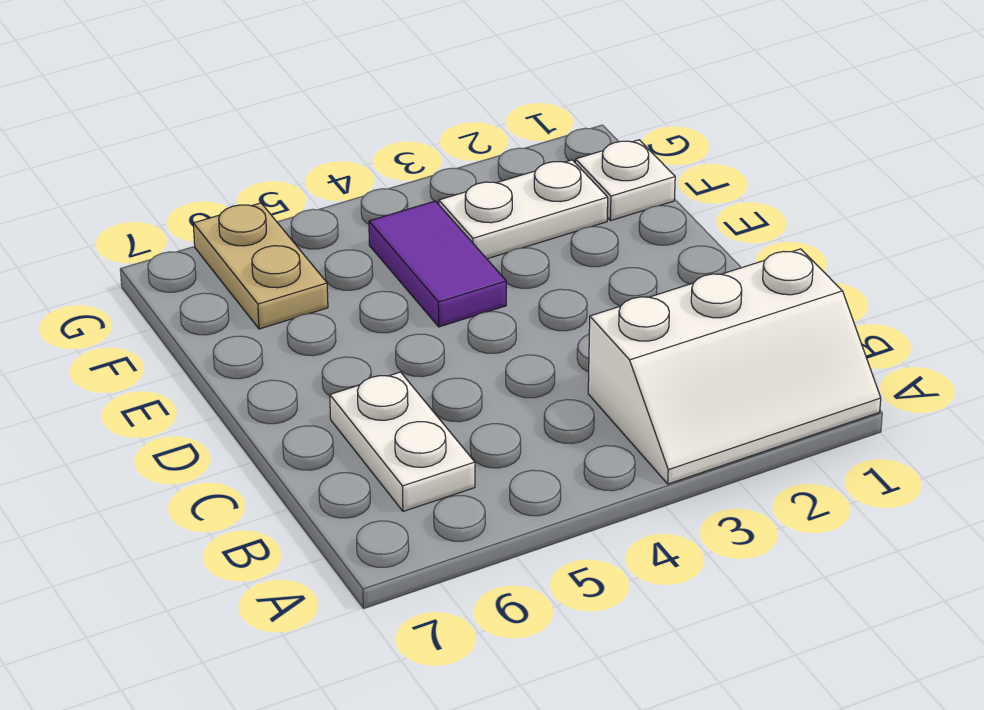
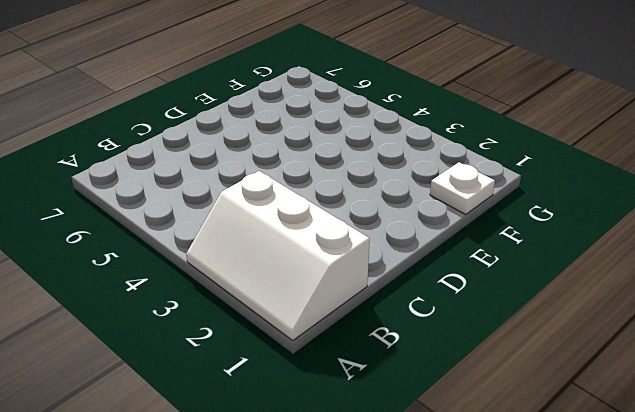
none -> white plate B6:C6 level 1
none -> purple tile E4:F4 level 1

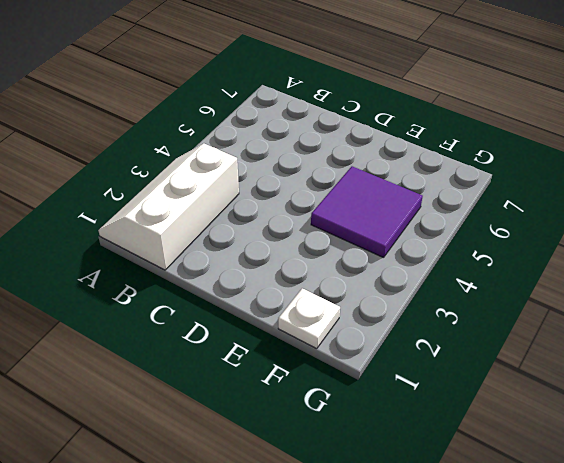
purple tile E4:F5 level 1 -> purple tile E4:F4 level 1
none -> white plate B6:C6 level 1
none -> white plate F2:F3 level 1

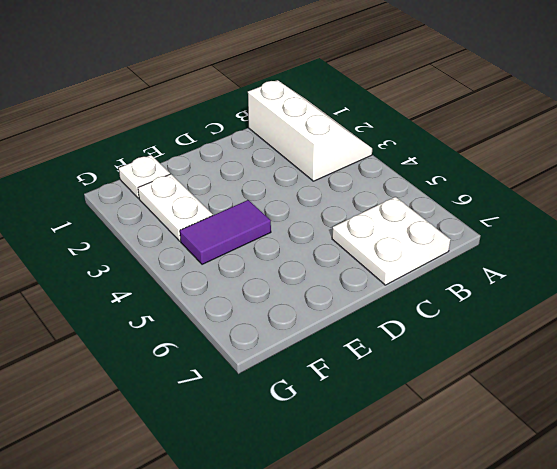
white plate B6:C7 level 1 -> white plate B6:C6 level 1
none -> tan plate F6:G6 level 1

